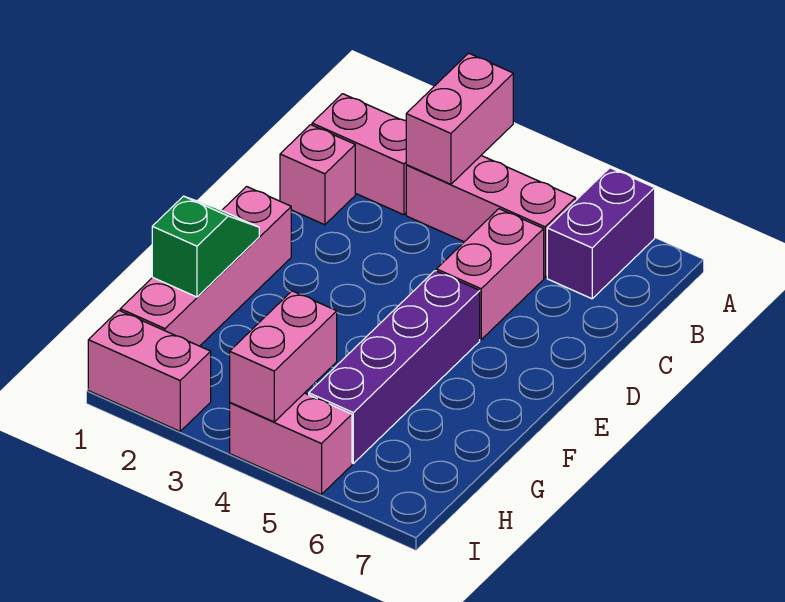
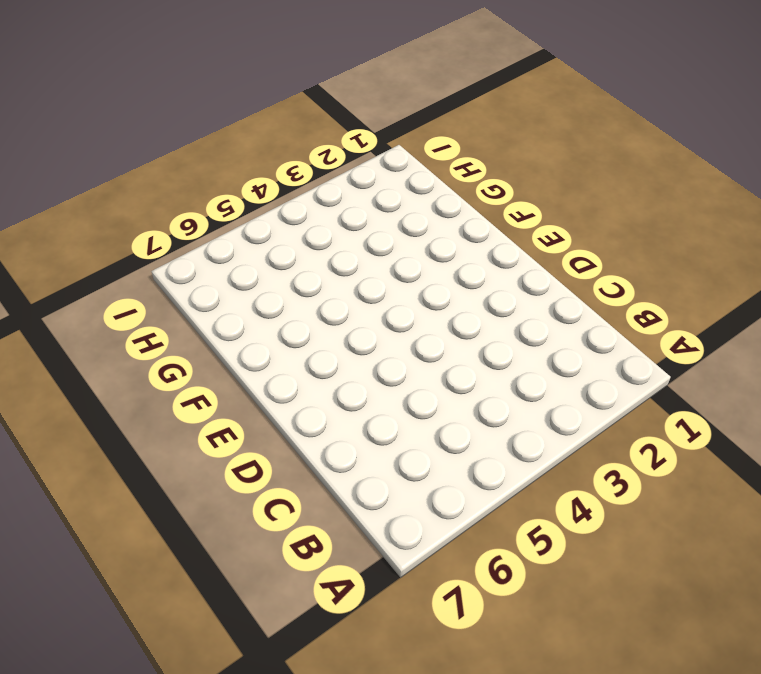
none -> purple brick A6:B6 level 1
none -> pink brick B1:B2 level 1
none -> pink brick B3:B5 level 1

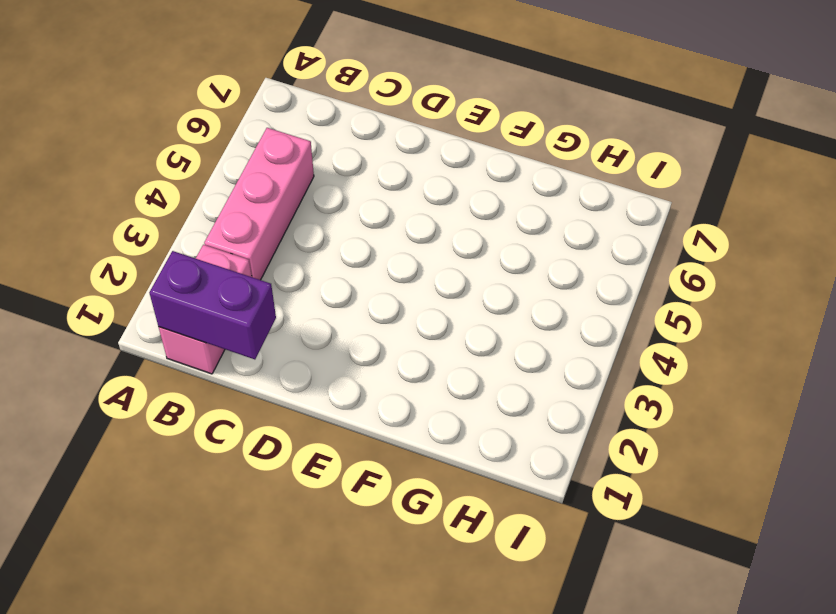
purple brick B1:C1 level 2 -> purple brick A6:B6 level 1
none -> pink brick C1 level 1
none -> pink brick C5:D5 level 1
none -> pink brick E1:H1 level 1

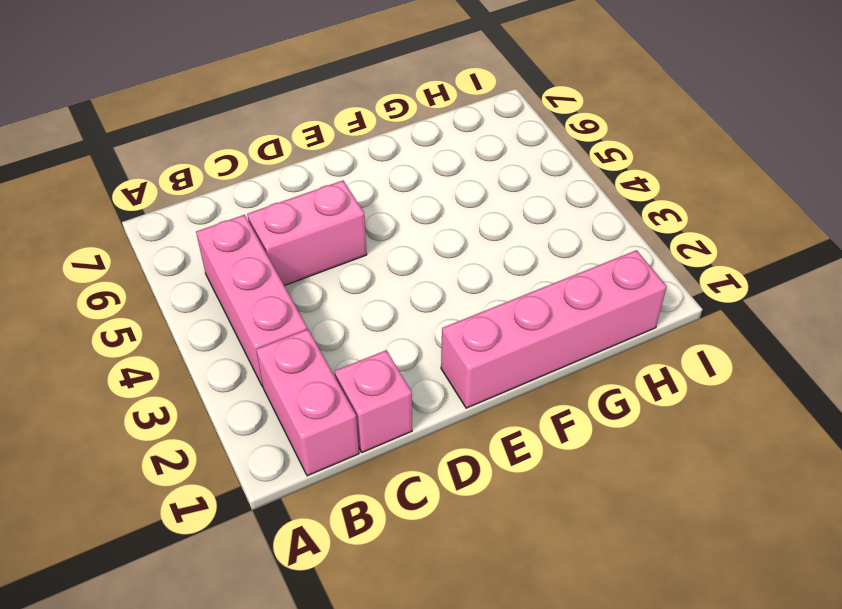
none -> purple brick A6:B6 level 1
none -> purple brick E5:H5 level 1
none -> pink brick I1:I2 level 1

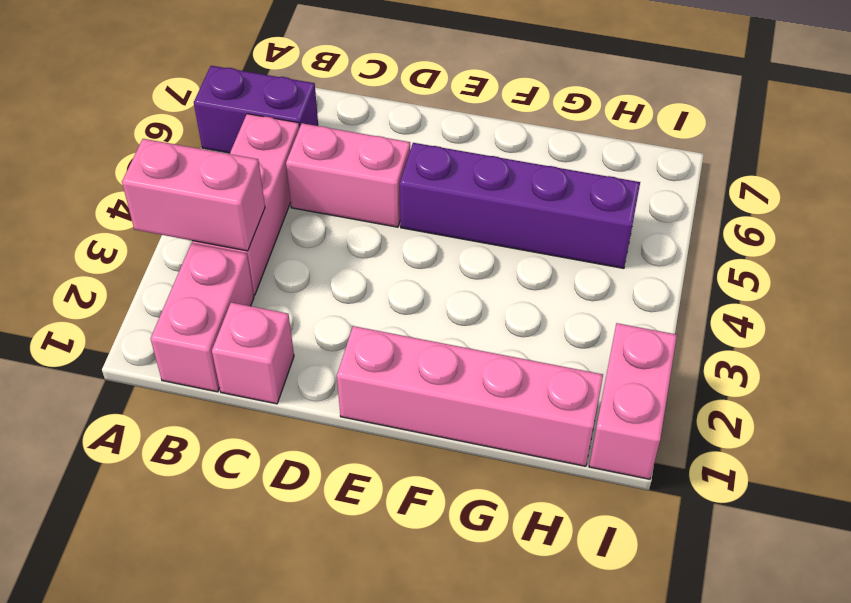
none -> pink brick I4:I5 level 1
none -> green slope F1:G1 level 2 top G
none -> pink brick H4:I4 level 2

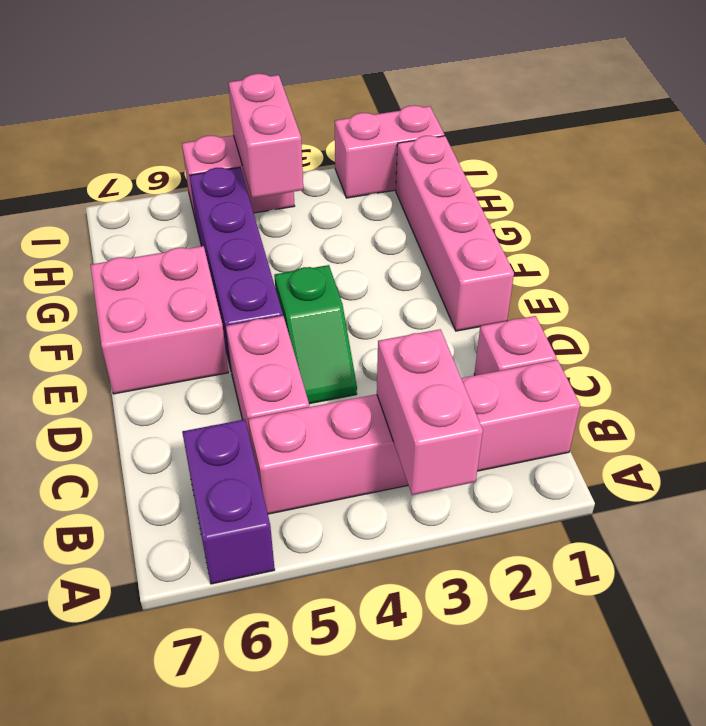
green slope D4:E4 level 1 top E -> green slope F1:G1 level 2 top G
pink brick E6:F7 level 1 -> none

